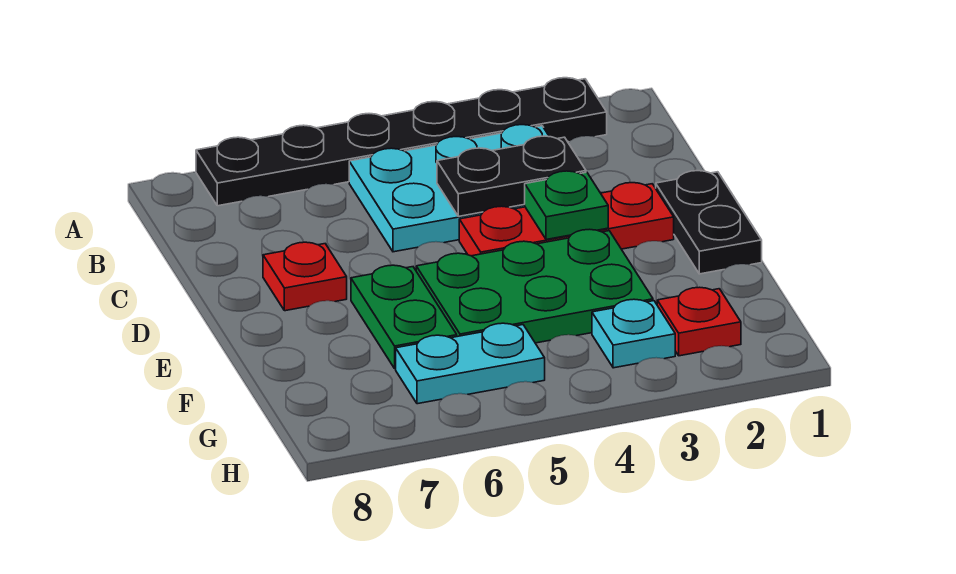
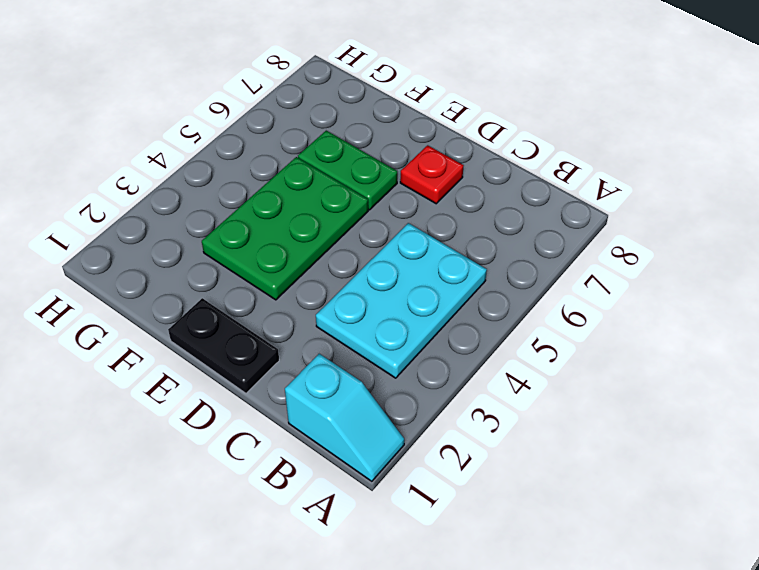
cyan slope A1:B1 level 1 top B -> none
none -> black plate A2:A7 level 1
none -> red plate D2:D4 level 1
none -> red plate G2 level 1

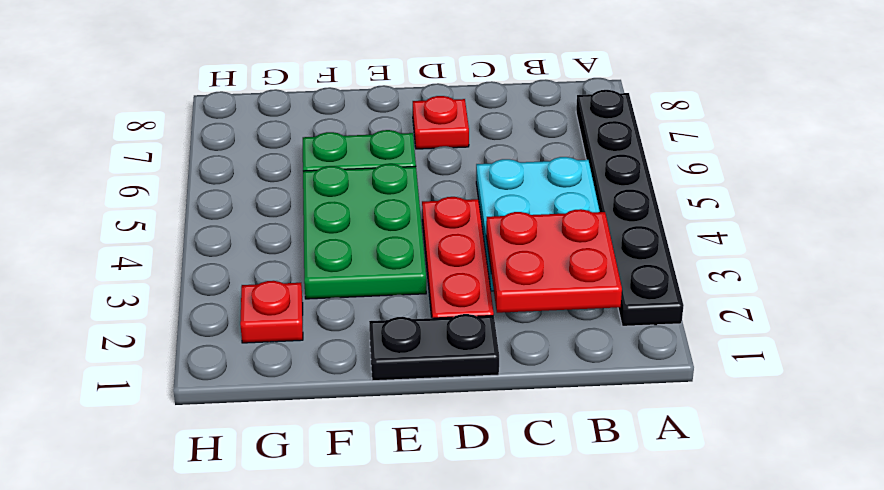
red plate B2:C3 level 2 -> black plate C3:C4 level 2
none -> cyan plate G3 level 1
none -> cyan plate G5:G6 level 1
none -> green plate D3 level 2

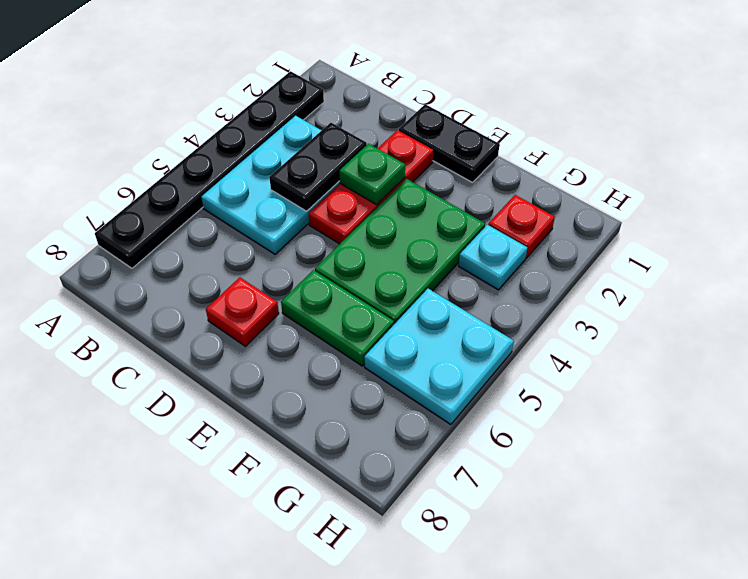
cyan plate G5:H6 level 1 -> cyan plate G5:G6 level 1

